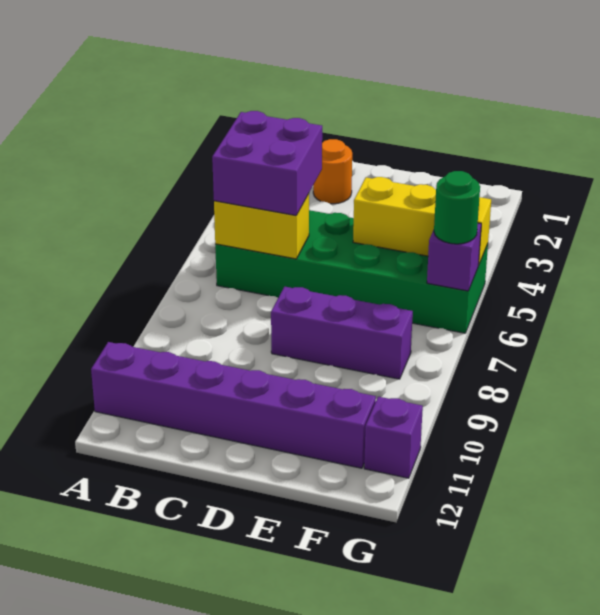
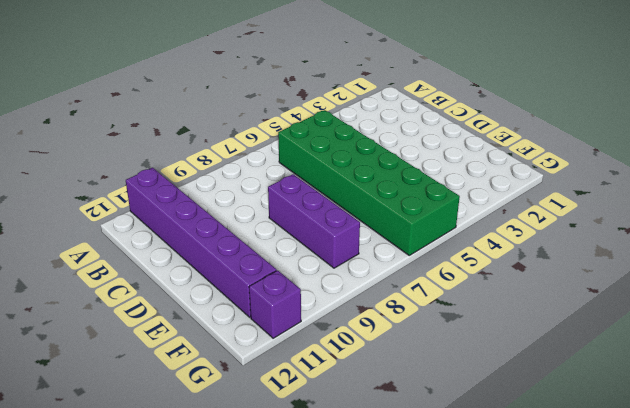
none -> orange round brick C2 level 1
none -> yellow brick B6:C6 level 2

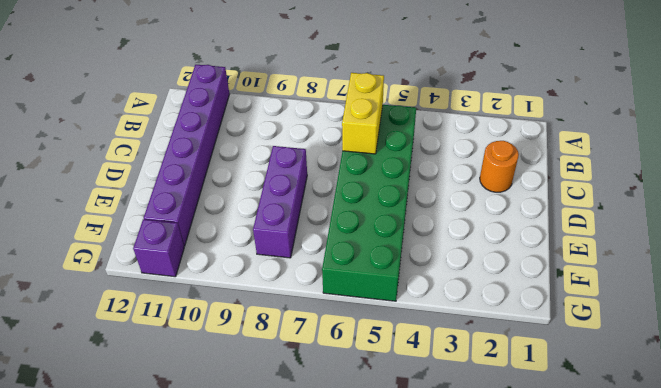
none -> yellow brick E5:G5 level 2
none -> purple brick G6 level 2

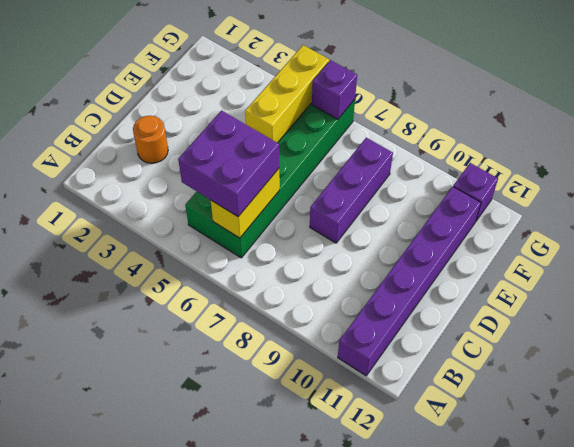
none -> green round brick G6 level 3

